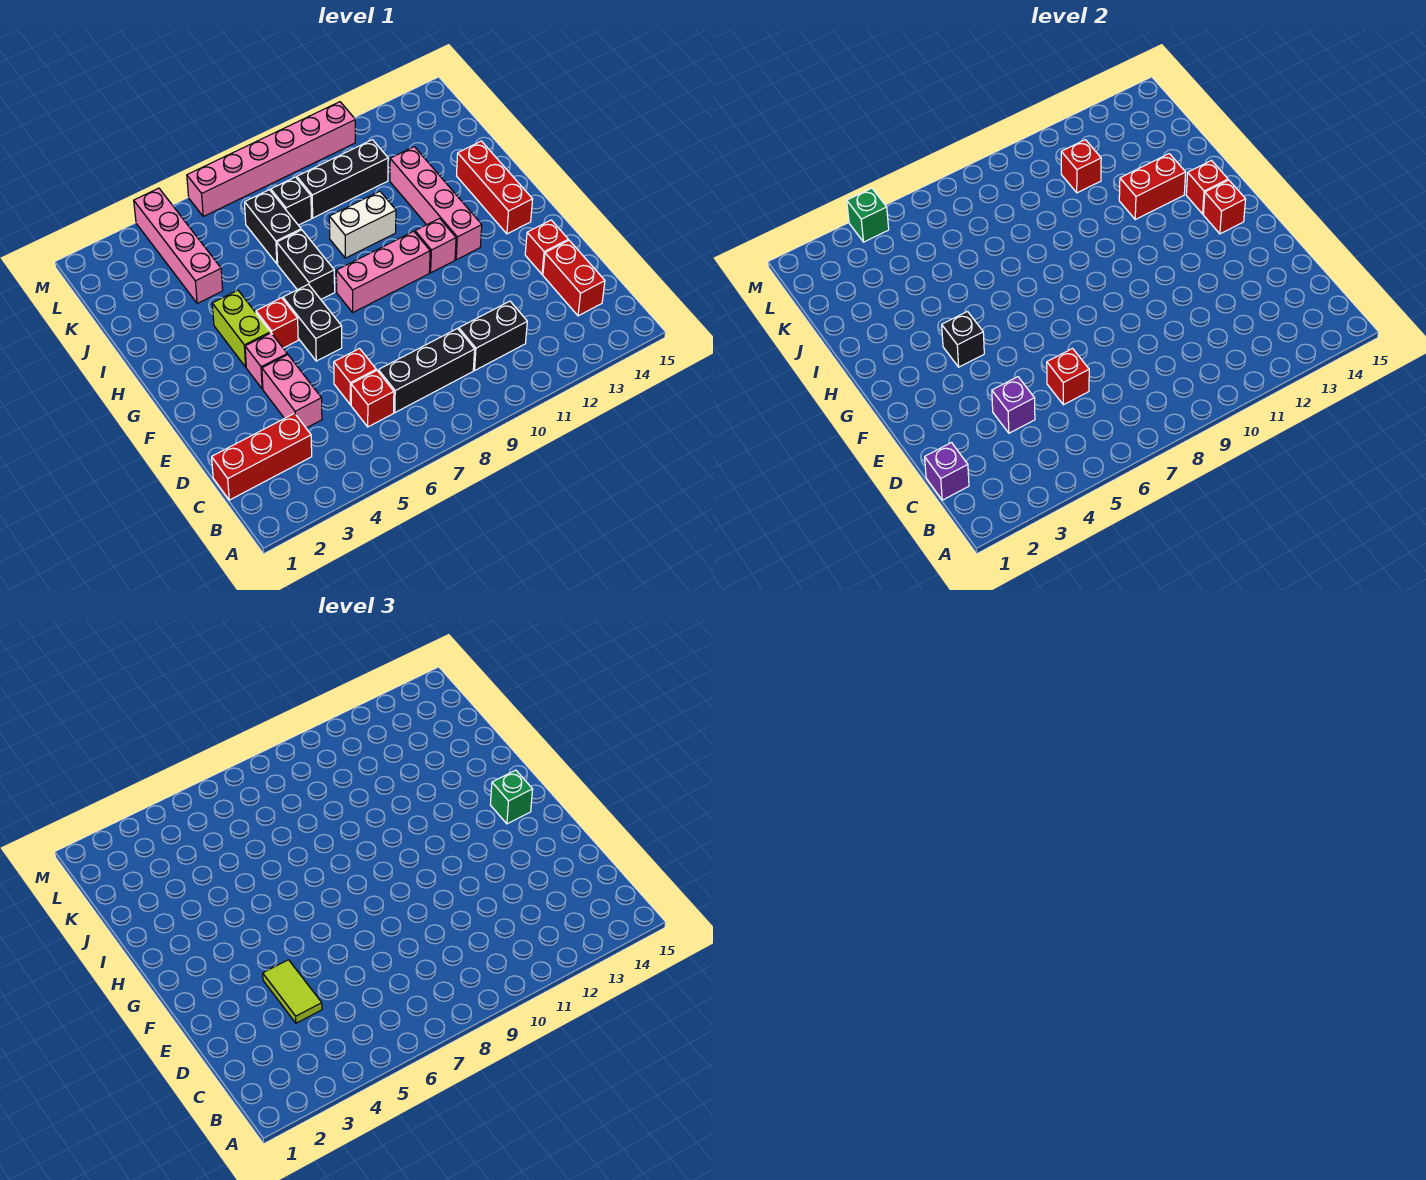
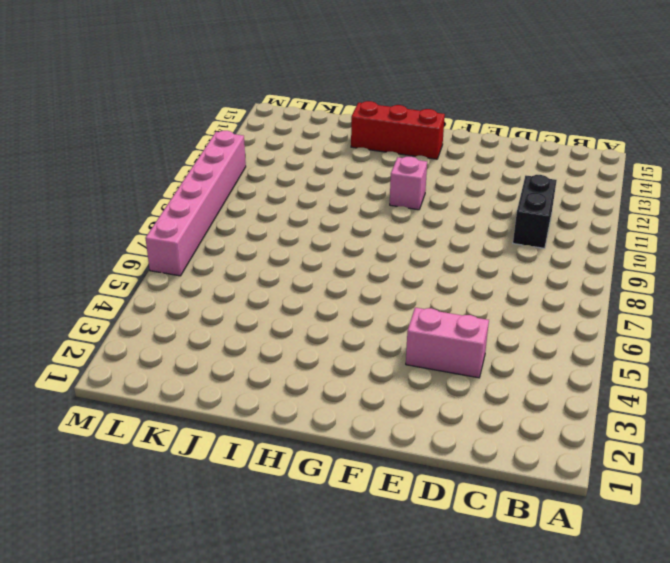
none -> red brick C1:C3 level 1
none -> red brick C6 level 1
none -> black brick C7:C9 level 1
none -> red brick C14:D14 level 1

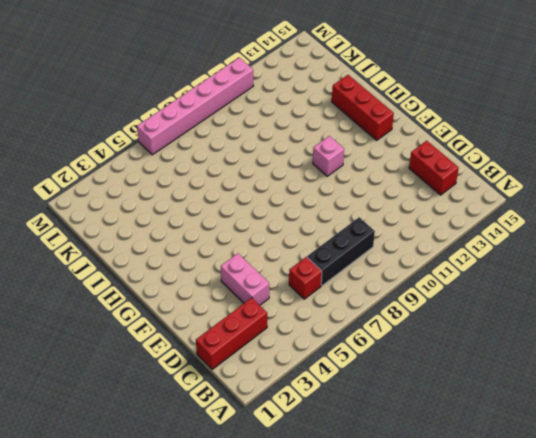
none -> black brick C10:C11 level 1
none -> red brick D6 level 1
none -> red brick E14 level 1
none -> pink brick F4 level 1

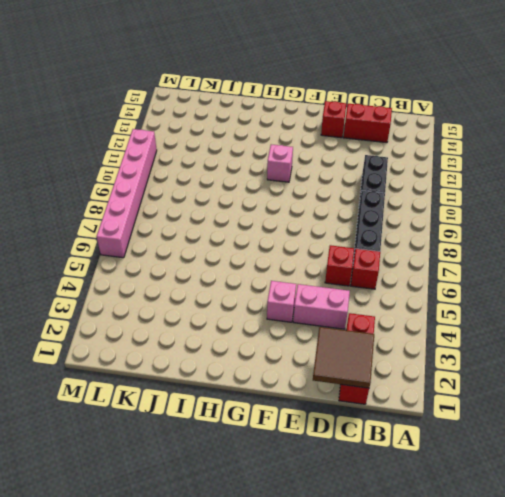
brown tile C1:D2 level 2 -> purple brick C1 level 2
none -> black brick F6:G6 level 1
none -> lime brick G4:H4 level 1
none -> red brick G5 level 1
none -> pink brick G8:G10 level 1

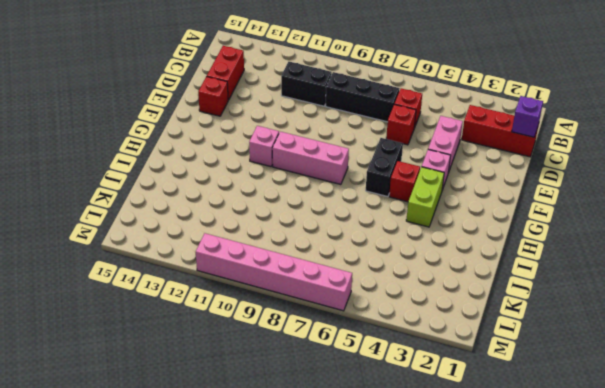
none -> pink brick G12:J12 level 1
none -> red brick G14:I14 level 1
none -> black brick H7:I7 level 1
none -> white brick I9:I10 level 1

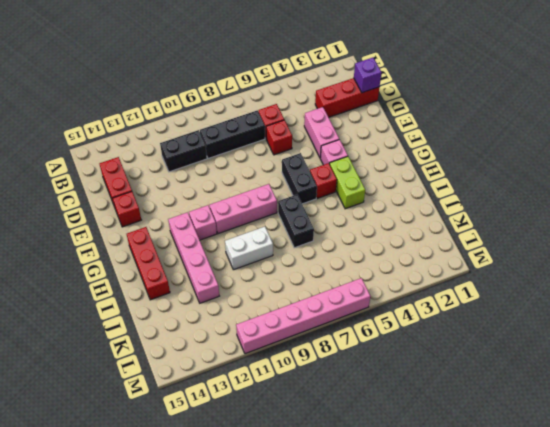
none -> pink brick J4:M4 level 1
none -> black brick J7:K7 level 1
none -> black brick K8 level 1
none -> black brick K9:K11 level 1

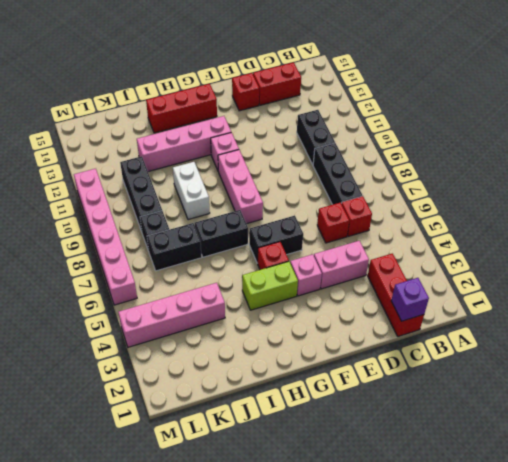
none -> purple brick D4 level 2
none -> red brick D6 level 2
none -> black brick G4 level 2
none -> red brick G14 level 2

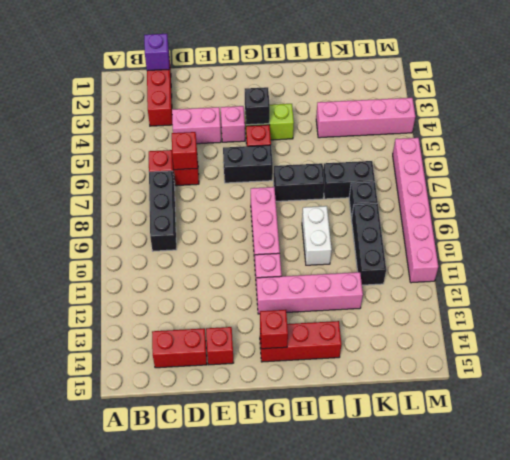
none -> black brick C10:C11 level 1
none -> purple brick D4 level 2
none -> red brick H14 level 2
none -> red brick I12:I13 level 2

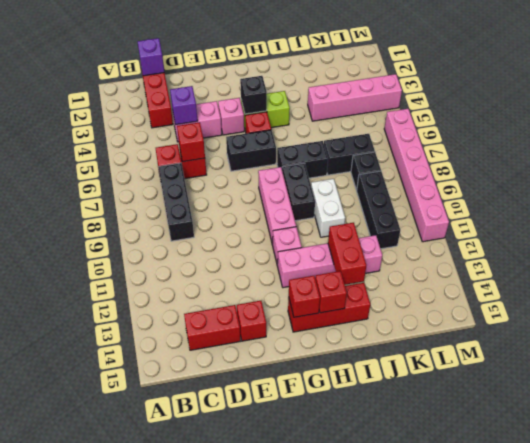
black brick H8:H9 level 1 -> black brick C10:C11 level 1
none -> red brick K11 level 2
none -> green brick M4 level 2
none -> lime tile D4:E4 level 3
none -> green brick G14 level 3

